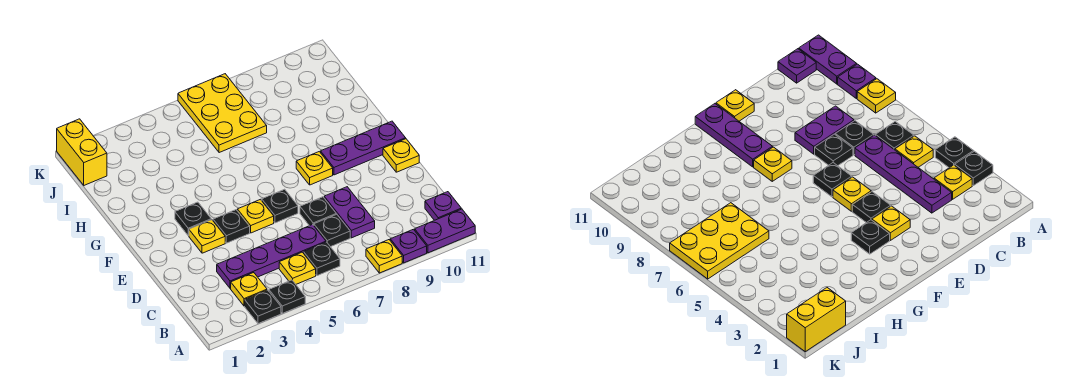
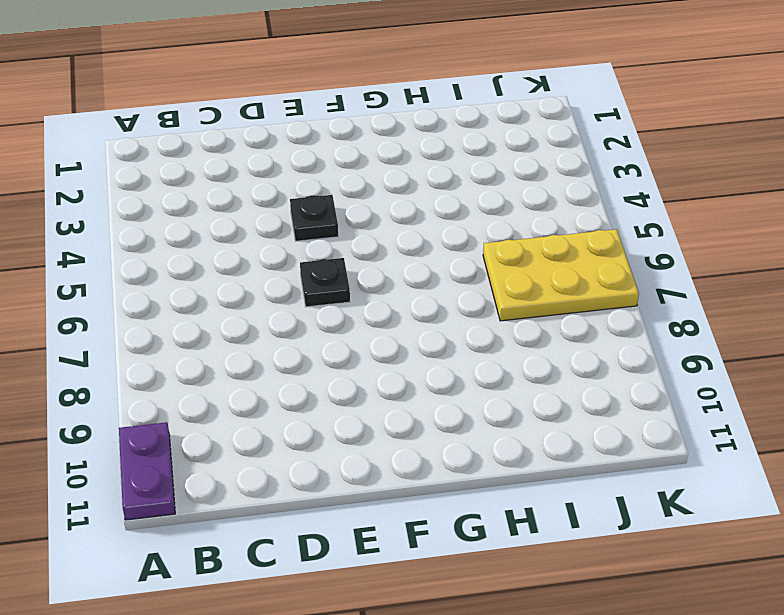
none -> black plate A3 level 1
none -> black plate A4 level 1
none -> yellow plate A8 level 1

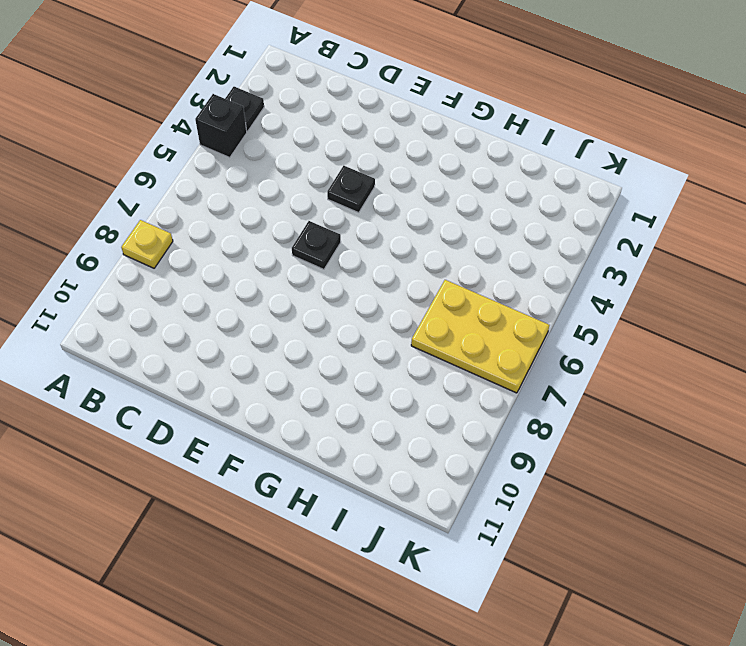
black brick A4 level 1 -> black plate A4 level 1
none -> purple plate A9 level 1
none -> purple plate A10:A11 level 1
none -> yellow plate B3 level 1

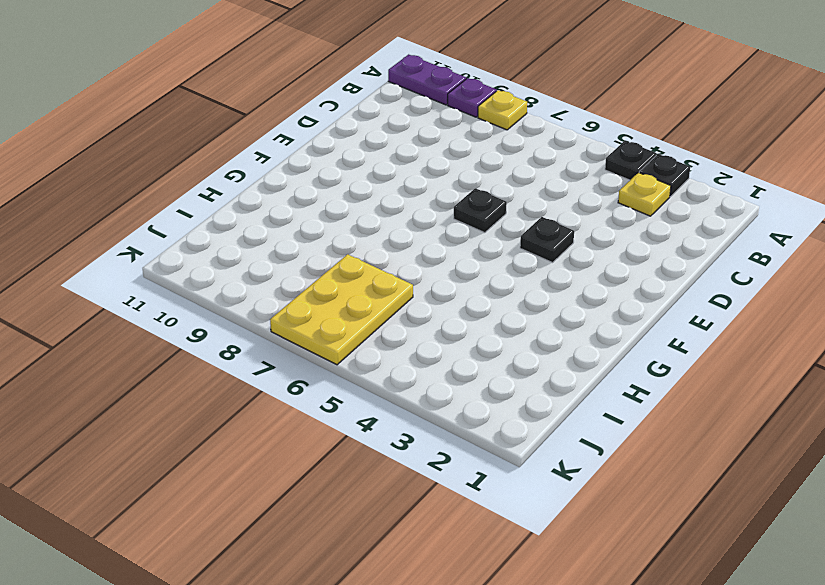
none -> yellow plate B5 level 1
none -> black plate B6 level 1
none -> purple plate B11 level 1

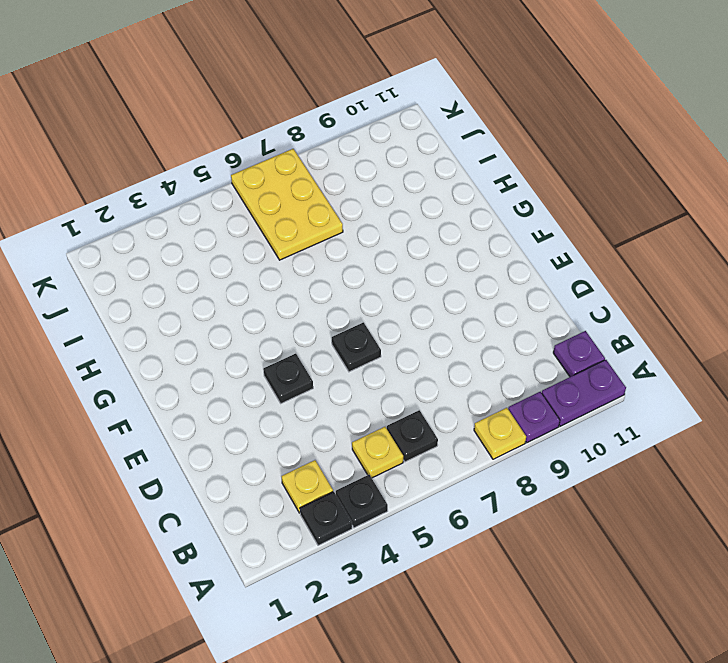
none -> purple plate C3:C6 level 1
none -> black plate C7 level 1
none -> purple plate C8:D8 level 1

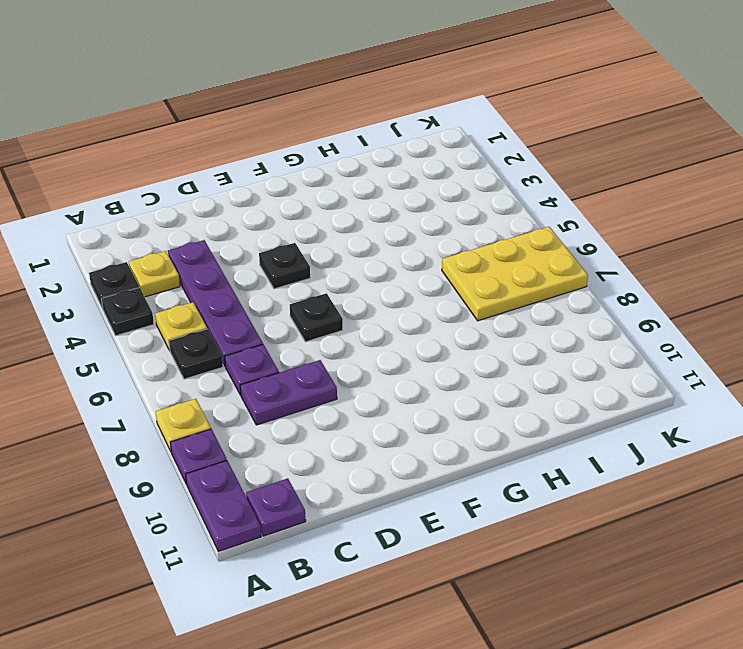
purple plate C7 level 1 -> black plate C7 level 1
none -> black plate D7 level 1
none -> yellow plate E3 level 1
none -> yellow plate E5 level 1

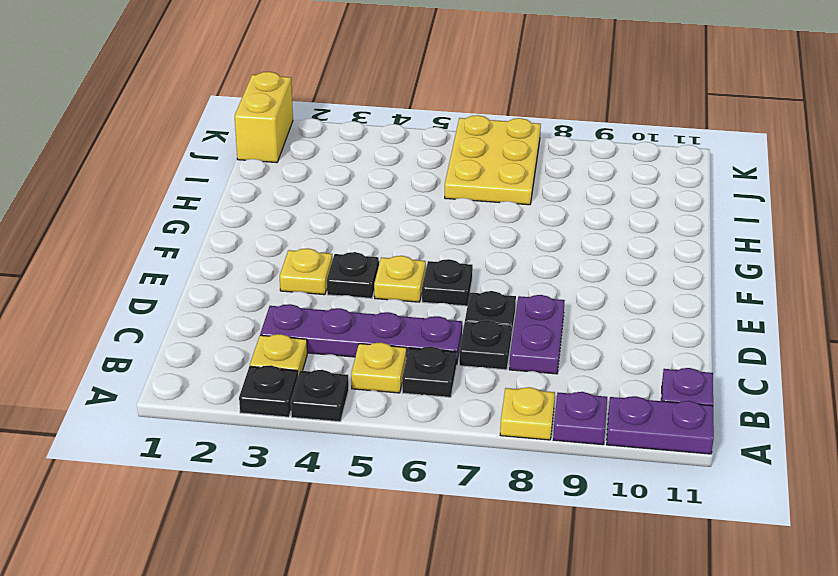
none -> yellow plate E11 level 1
none -> black plate F3 level 1
none -> yellow plate F8 level 1

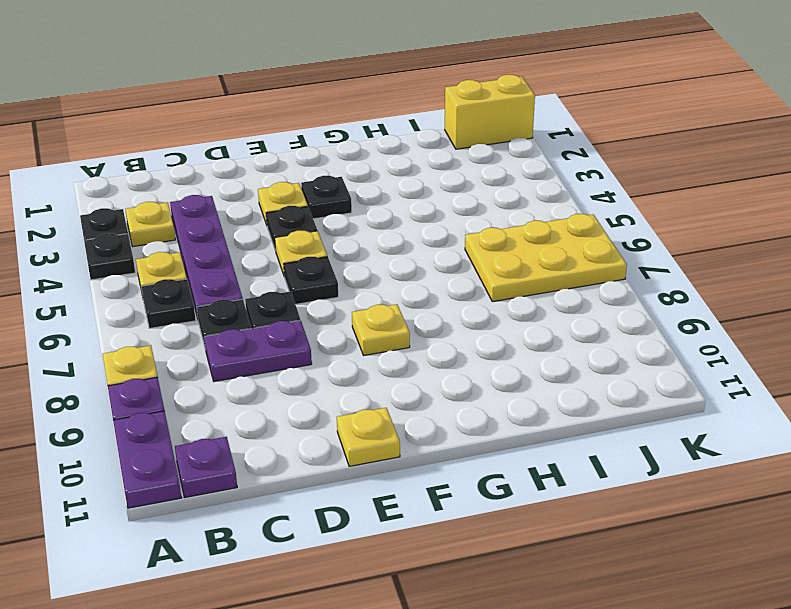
none -> purple plate F9:F11 level 1

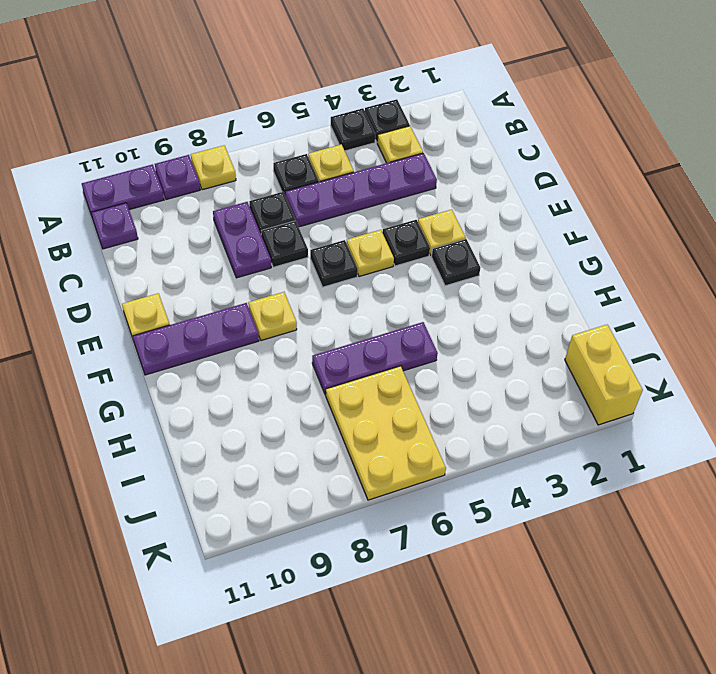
purple plate H5:H7 level 1 -> none

